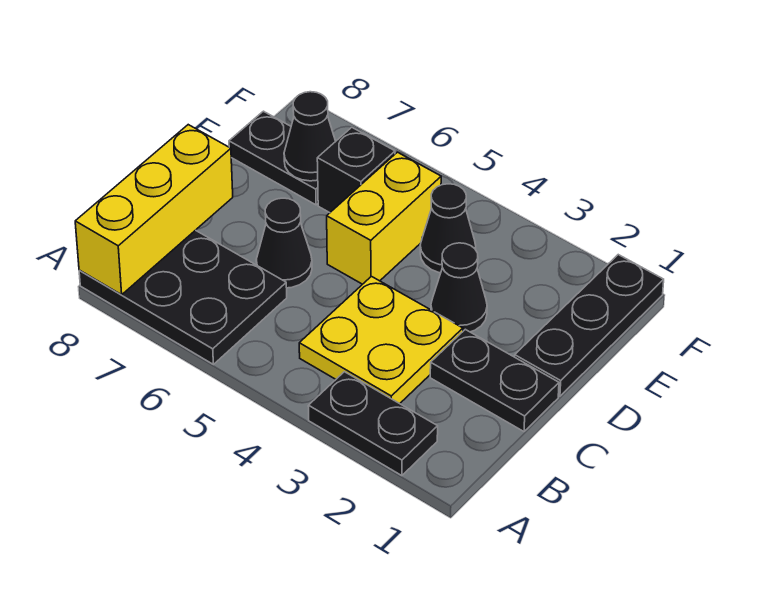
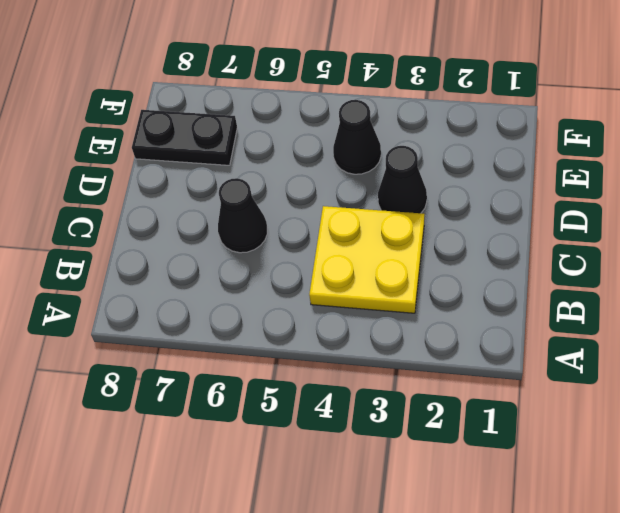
none -> black plate A2:A3 level 1
none -> black plate A6:B8 level 1
none -> black plate C1:C2 level 1

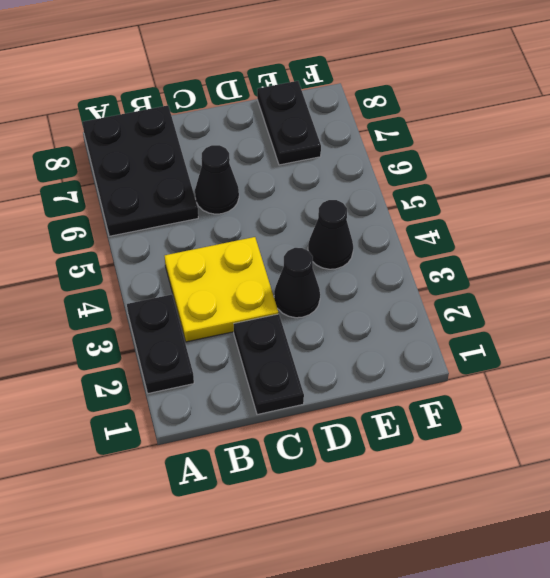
none -> black plate D1:F1 level 1
none -> yellow brick D5:E5 level 1
none -> black brick E6 level 1

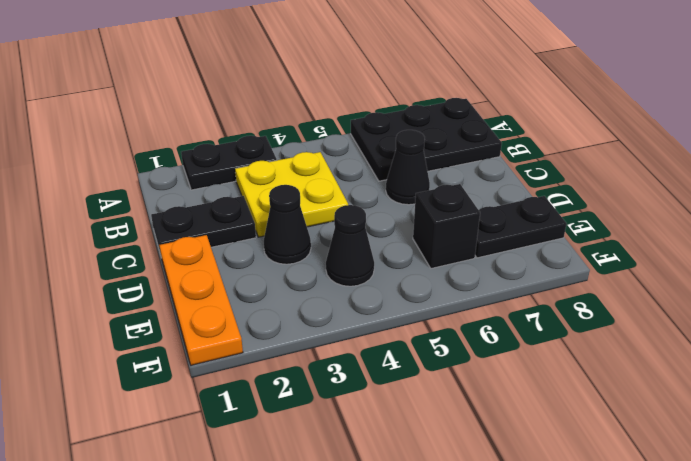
orange plate D1:F1 level 1 -> black plate D1:F1 level 1
none -> yellow brick D5:E5 level 1
none -> yellow brick A8:C8 level 2
none -> black cone E7 level 2

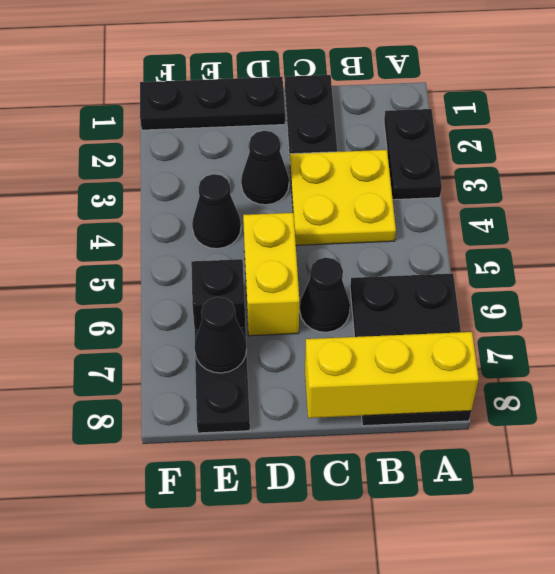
yellow brick D5:D6 level 1 -> yellow brick D5:E5 level 1

